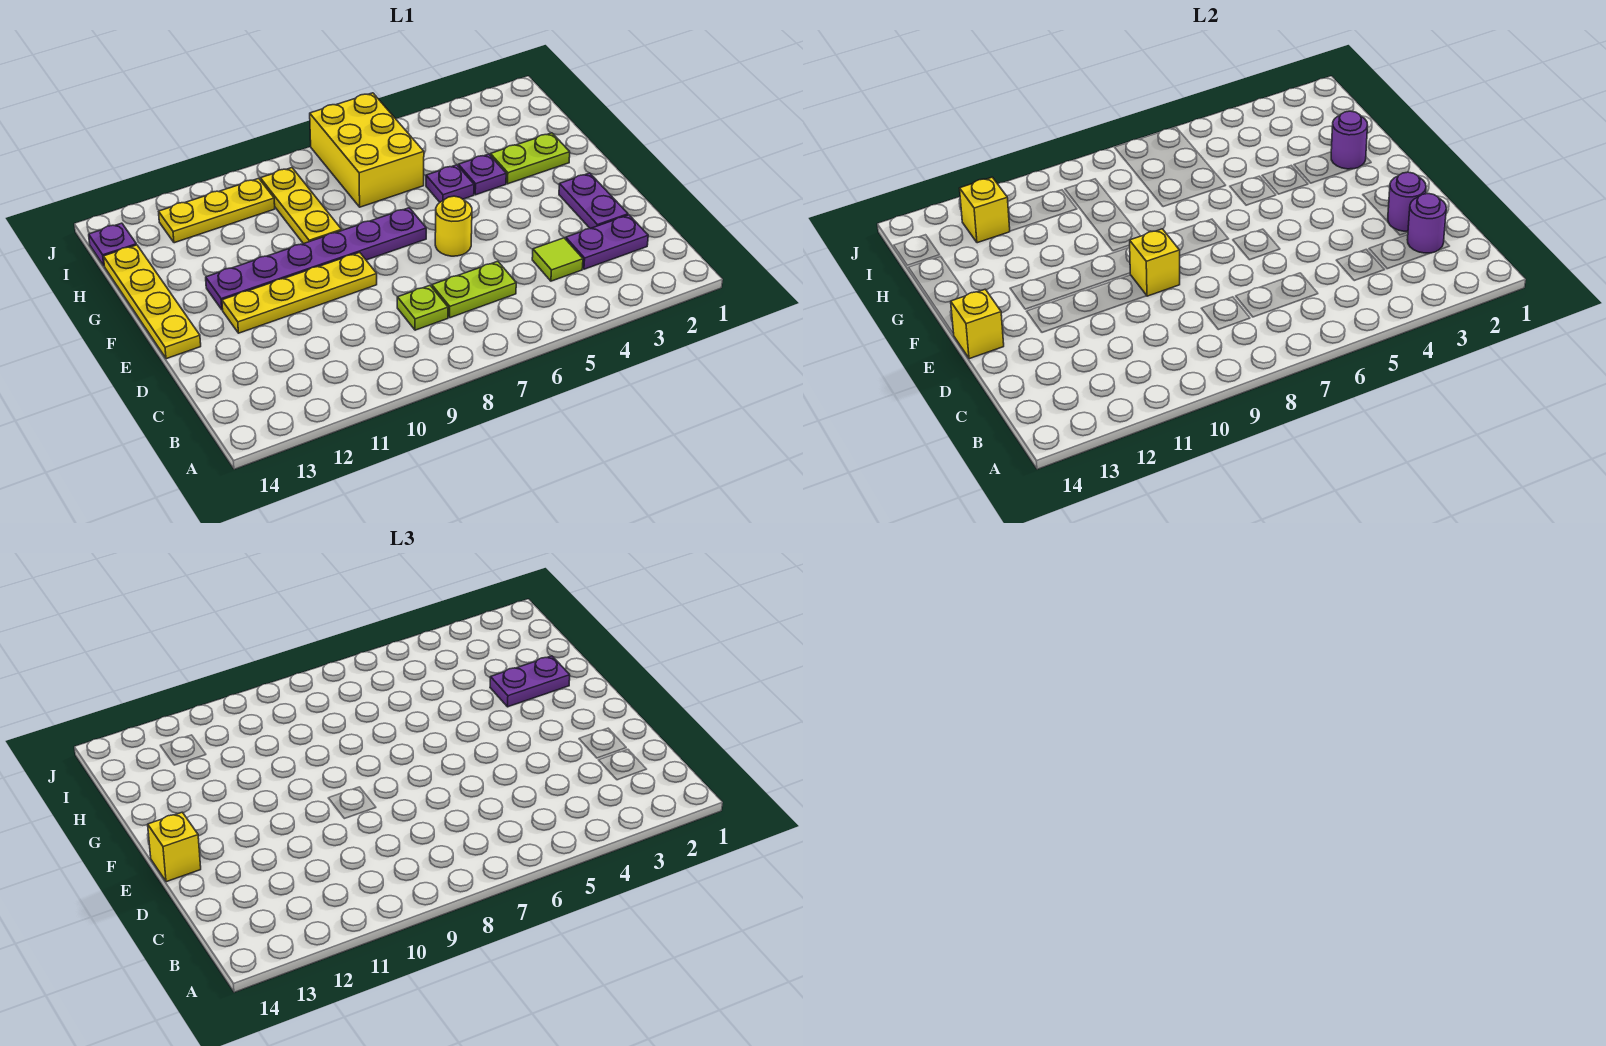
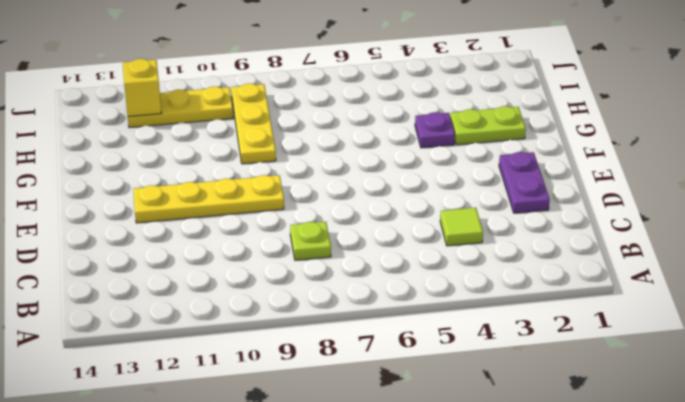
none -> purple plate C2:C3 level 1
none -> lime plate C6:C7 level 1
none -> yellow round brick E6 level 1

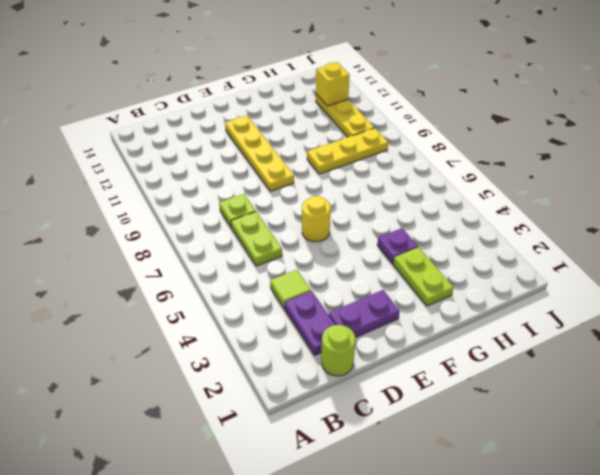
lime round brick C1 level 1 -> none
none -> yellow plate E14:H14 level 1
none -> purple plate F7:F12 level 1
none -> purple plate G5 level 1

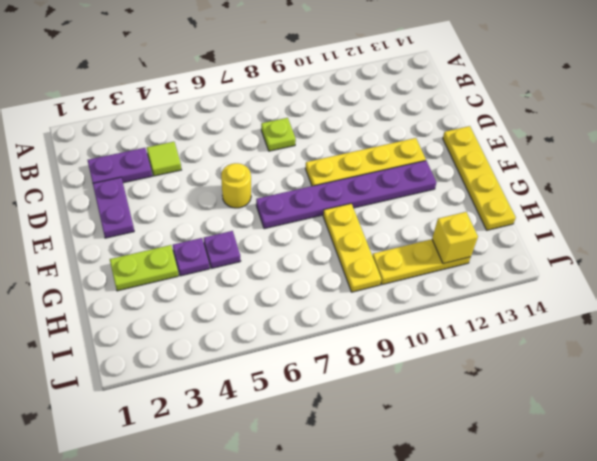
none -> lime plate C6:C7 level 1
none -> yellow brick H6:J7 level 1
none -> purple plate I14 level 1

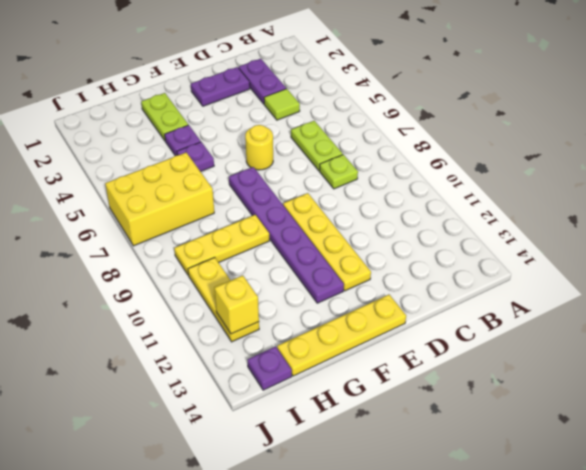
none -> purple round brick C2 level 2
none -> purple round brick D2 level 2
none -> yellow brick E9 level 2

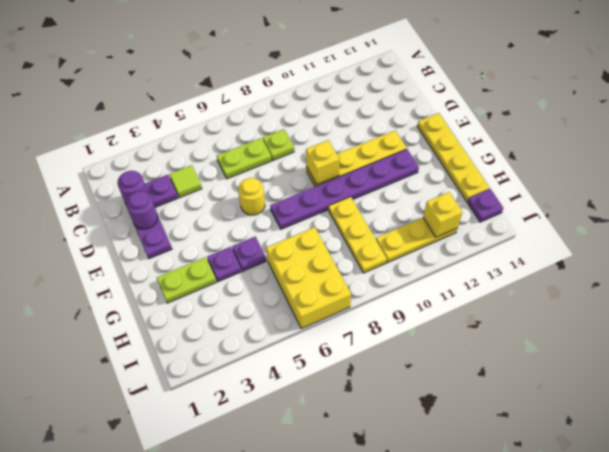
none -> yellow brick E14 level 2
none -> purple round brick G2 level 2
none -> yellow brick E14 level 3

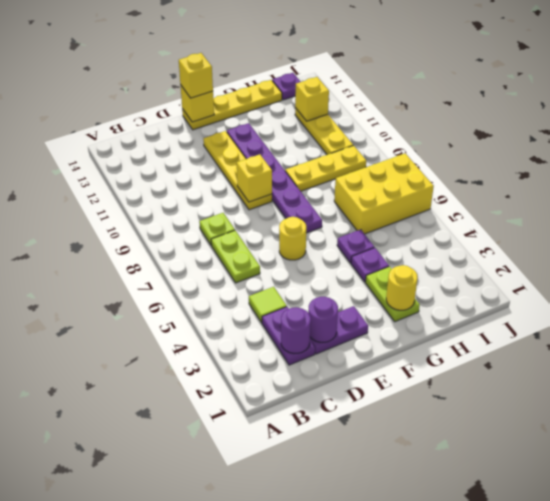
yellow round brick G2 level 2 -> purple round brick G2 level 2
none -> purple plate G2:G3 level 3

